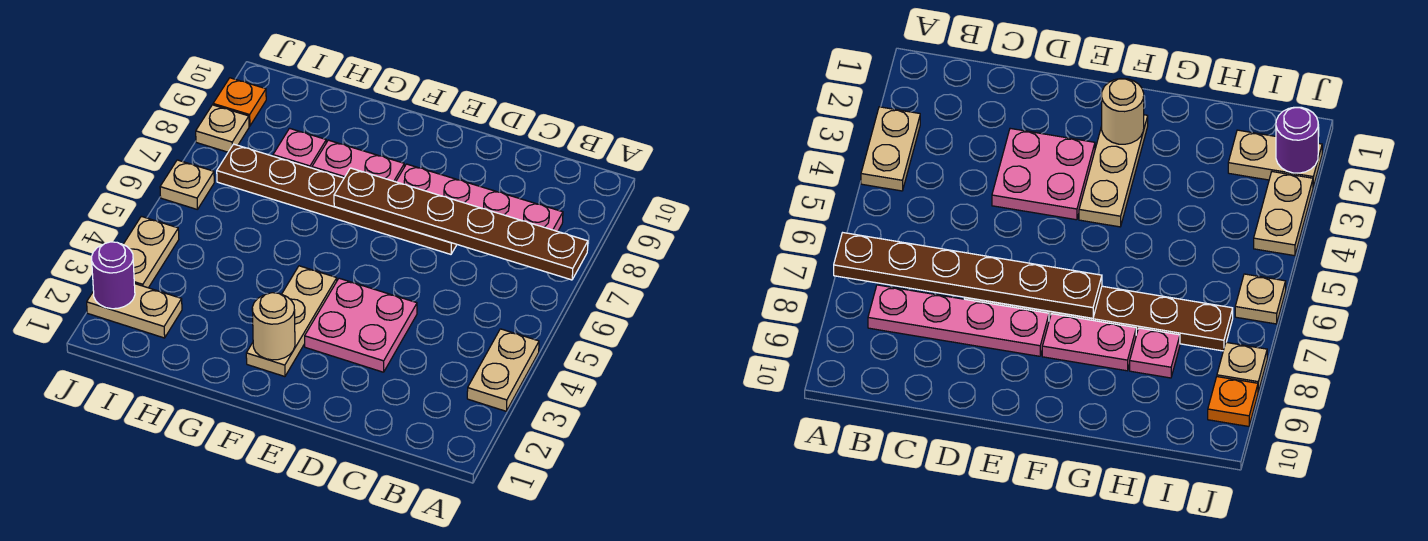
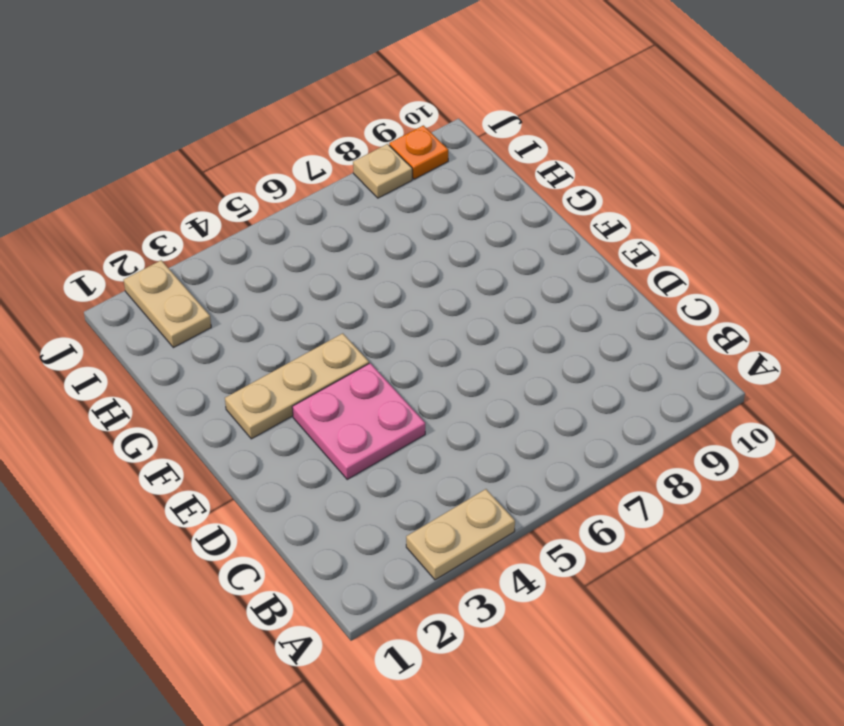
none -> pink plate B8:E8 level 1
none -> brown plate D7:I7 level 1
none -> pink plate F8:G8 level 1

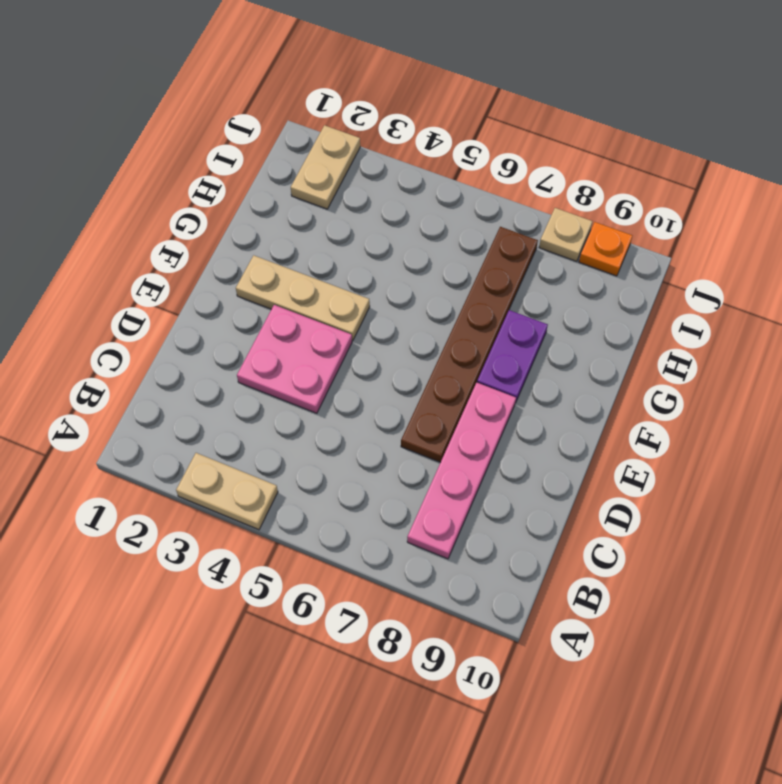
purple plate F8:G8 level 1 -> pink plate F8:G8 level 1
none -> pink plate H8 level 1
none -> tan plate J3:J4 level 1
none -> tan plate J6 level 1

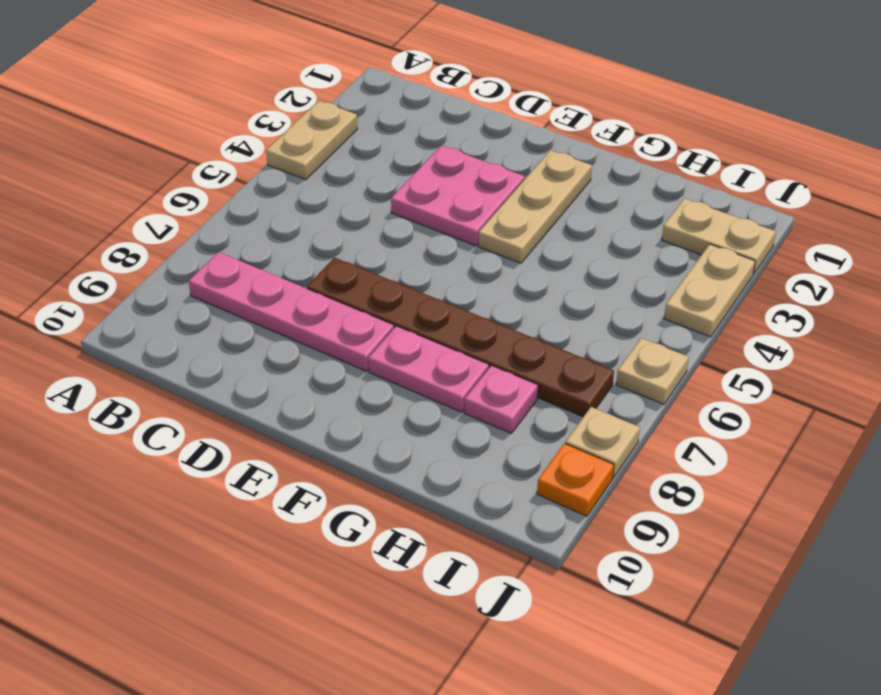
none -> brown plate A7:F7 level 2
none -> tan round brick F2 level 2
none -> purple round brick J2 level 2

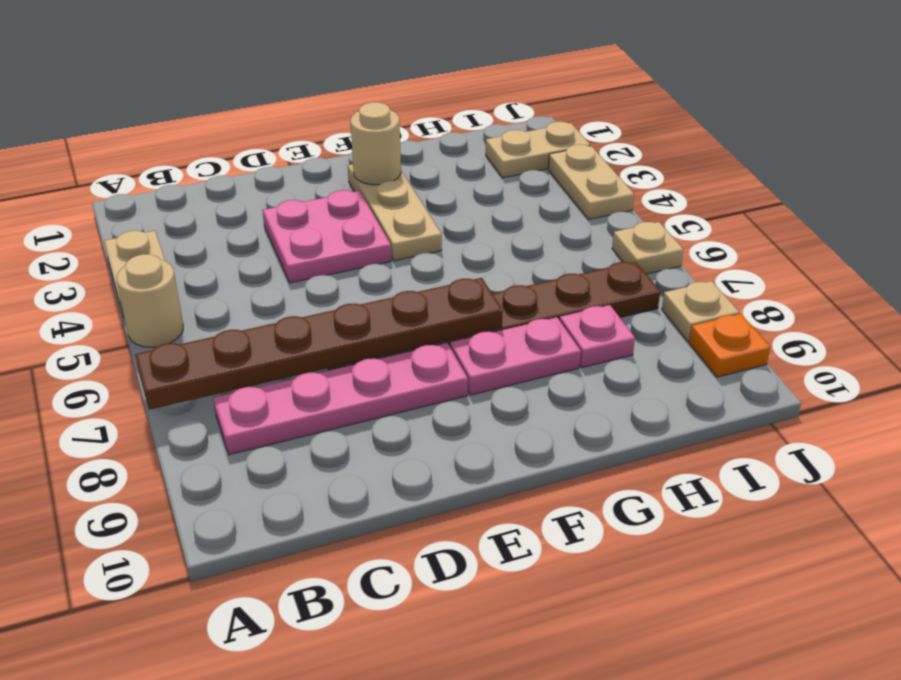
tan round brick A5 level 1 -> none
none -> purple round brick J2 level 2

